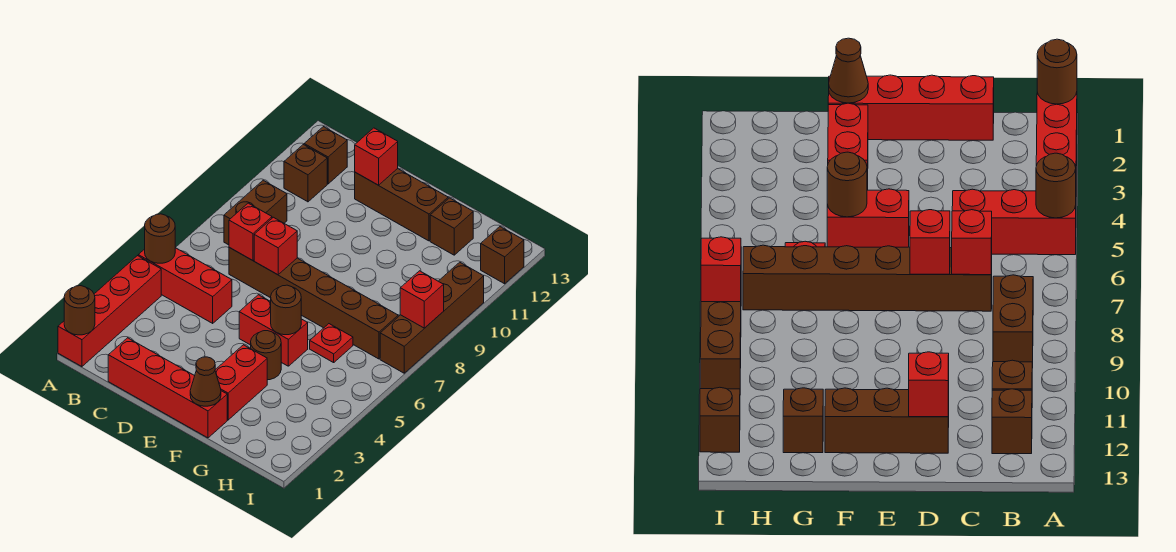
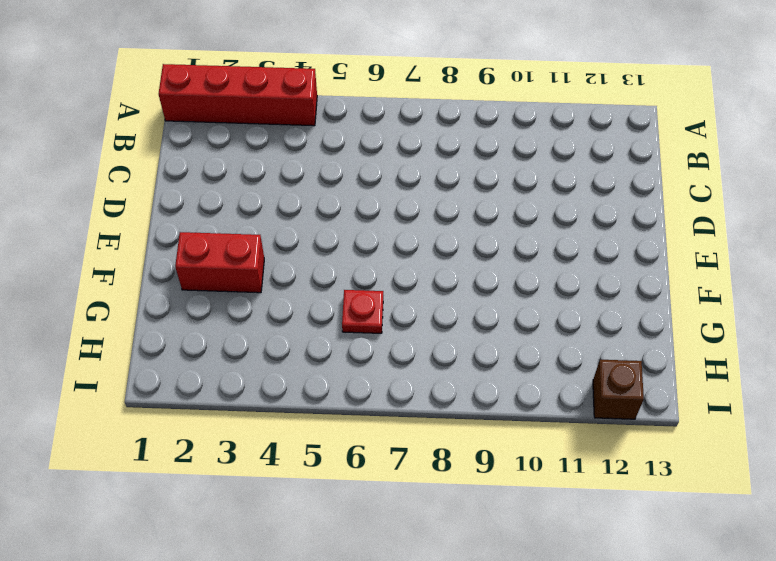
none -> red brick A5:C5 level 1
none -> brown brick B8:B9 level 1
none -> brown brick B11 level 1

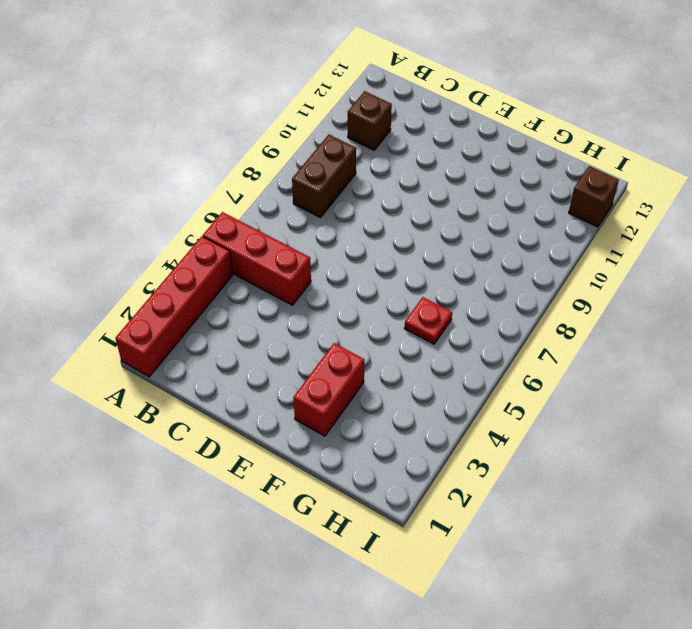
none -> brown brick B12 level 1
none -> red brick C1:F1 level 1
none -> brown brick C7:H7 level 1

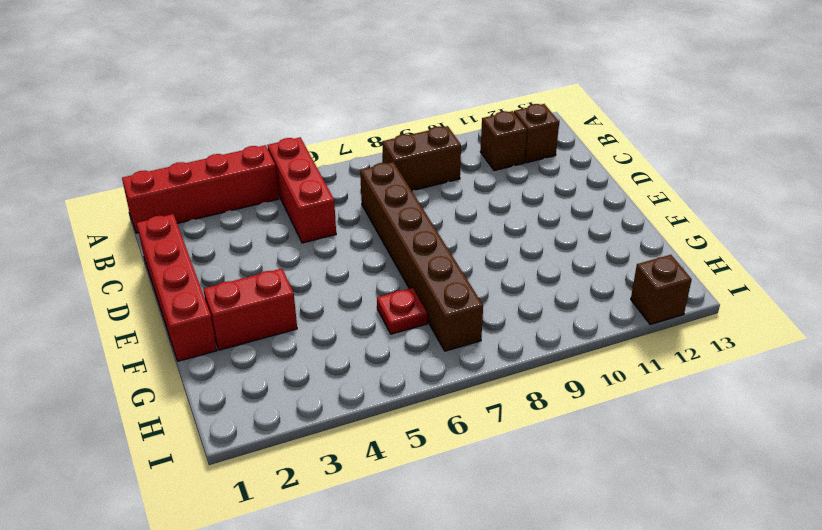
none -> brown brick D12:F12 level 1
none -> red brick E5:F5 level 1
none -> brown round brick F4 level 1

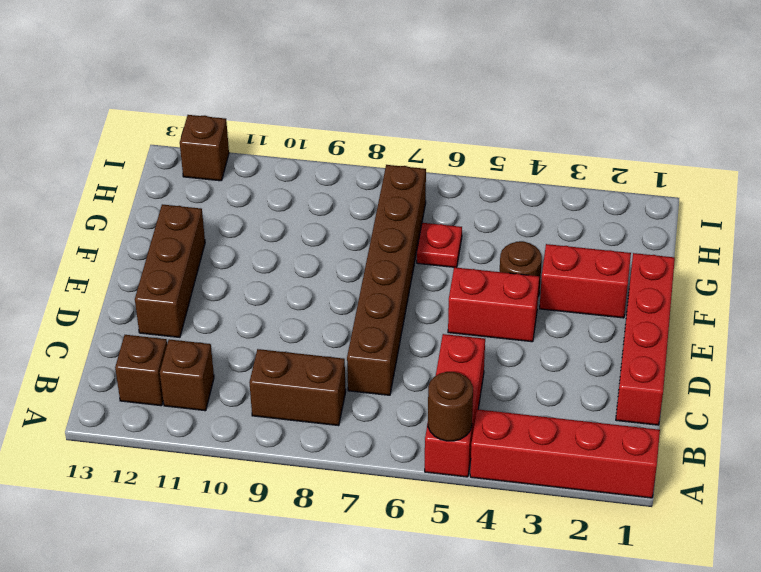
red brick E4:E5 level 1 -> red brick E5:F5 level 1
none -> brown brick G12 level 1
none -> brown brick I7:I10 level 1
none -> brown round brick A1 level 2

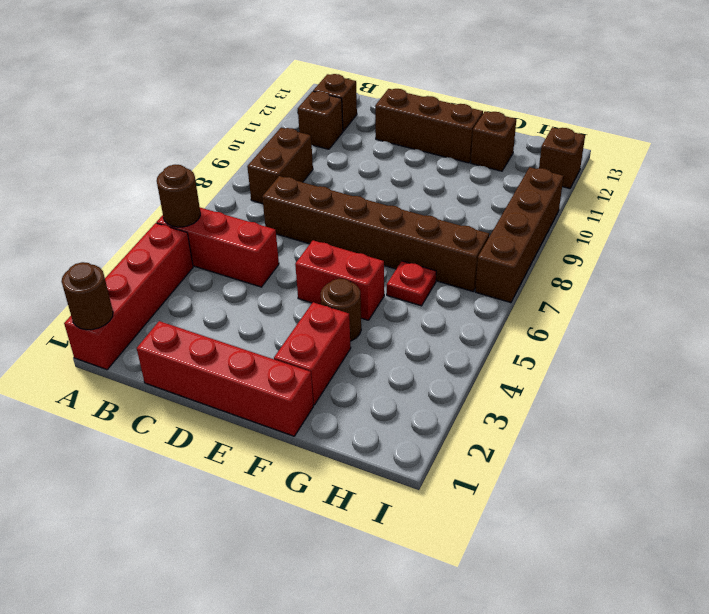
none -> red brick C7 level 2
none -> red brick D7 level 2
none -> red brick D12 level 2

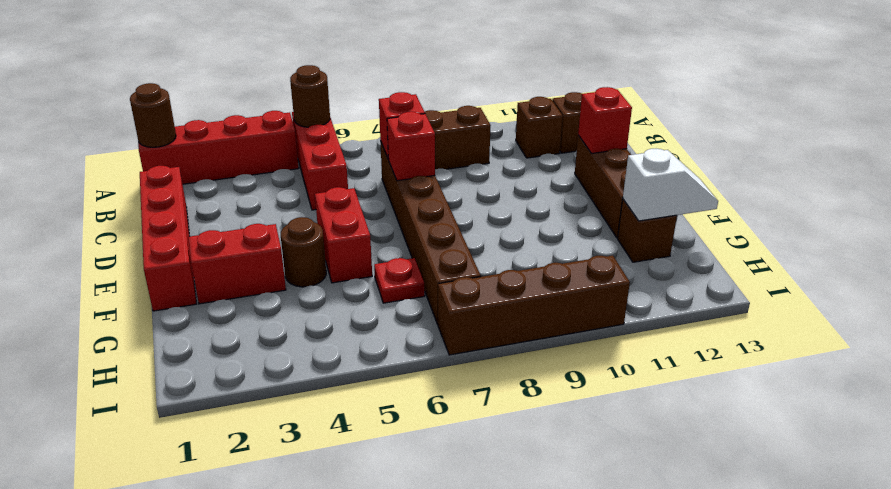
white slope G12:G13 level 2 top 12 -> none
none -> brown brick I12 level 1
none -> brown cone F1 level 2
none -> brown round brick F5 level 2

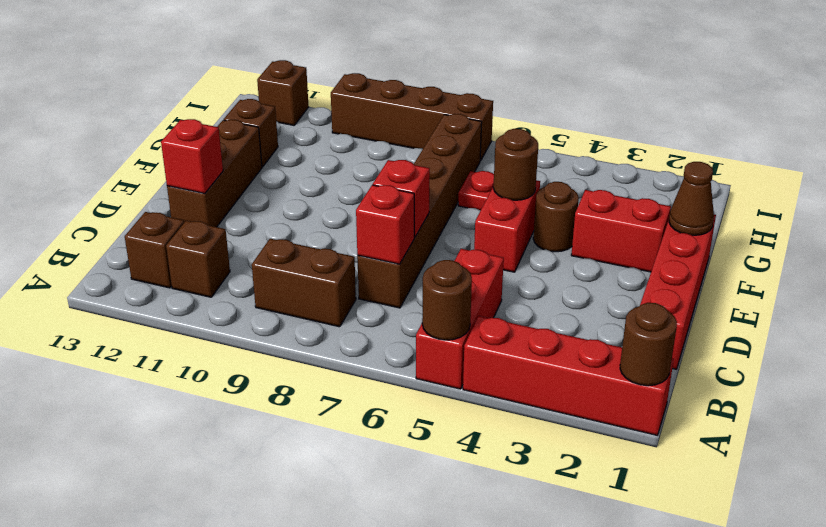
none -> red brick I8 level 2

